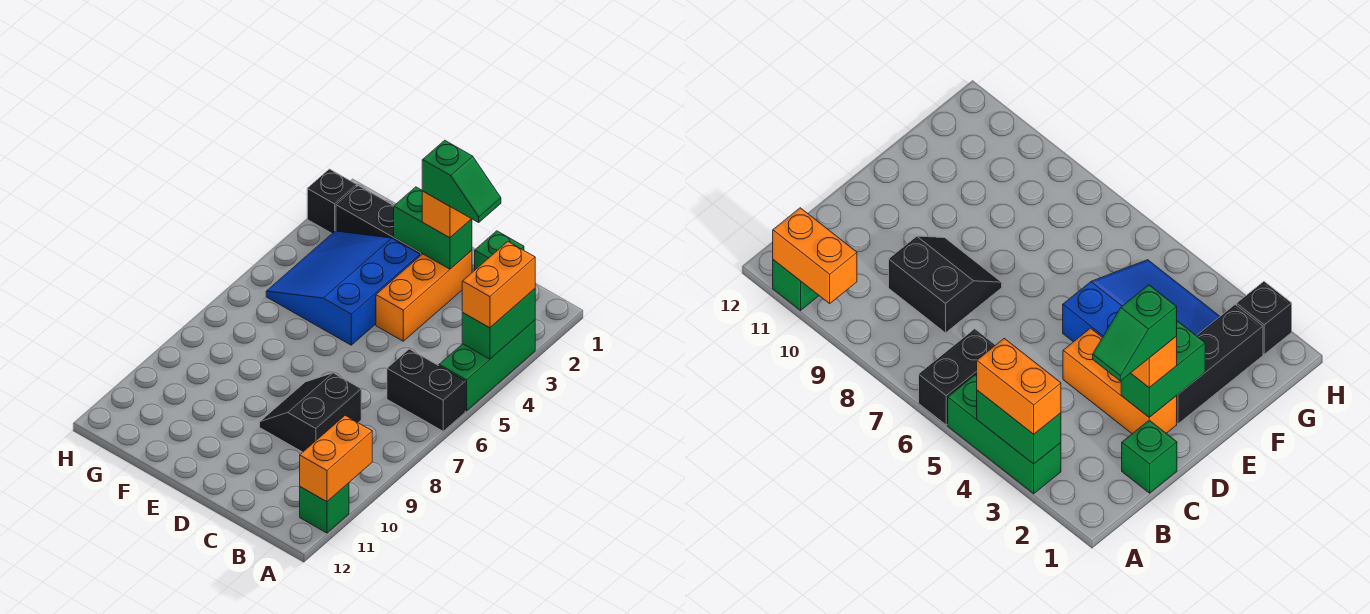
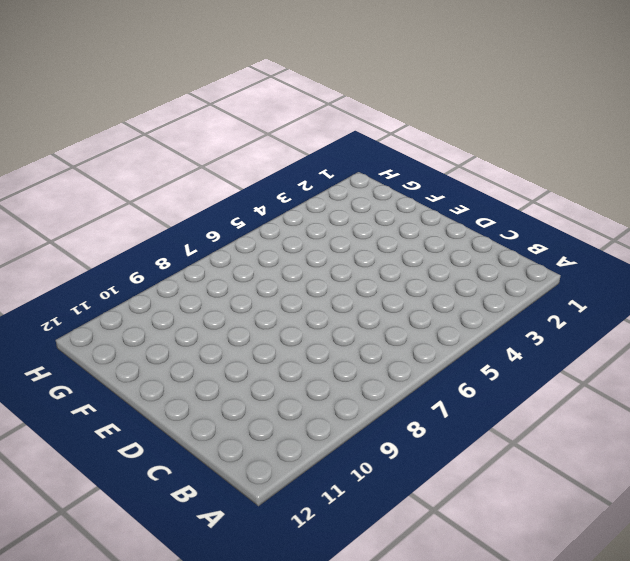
none -> green brick A3:A5 level 1
none -> black brick A6:B6 level 1
none -> green brick A11 level 1

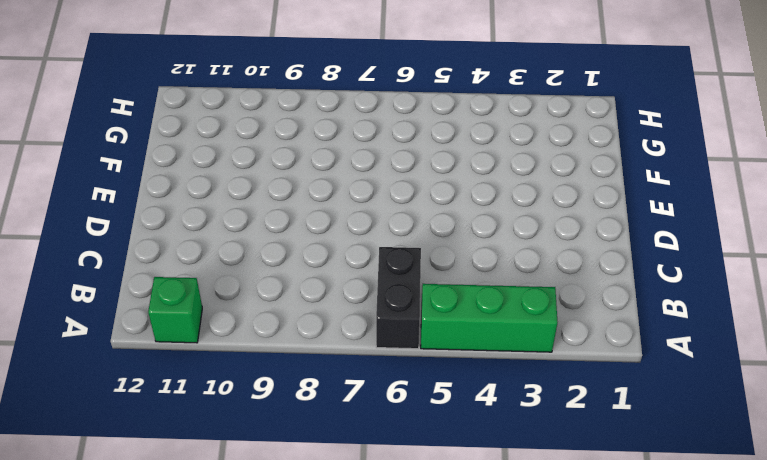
none -> green brick C1 level 1
none -> black slope C8:D9 level 1 top C
none -> orange brick D2:D4 level 1

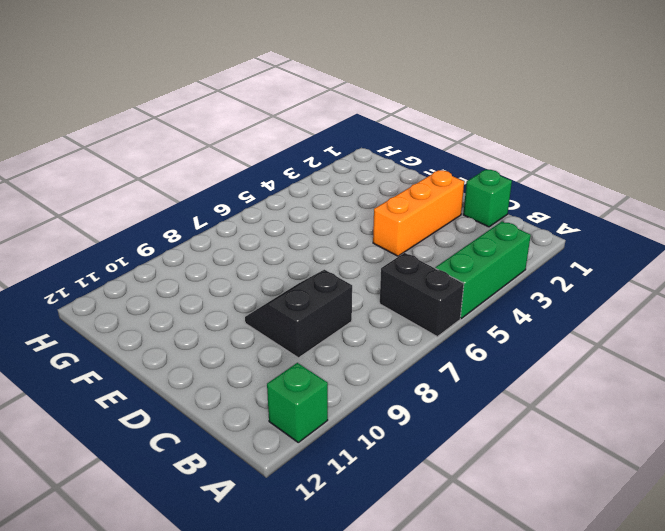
none -> black brick E2:G2 level 1
none -> blue slope E3:G5 level 1 top E
none -> black brick H2 level 1

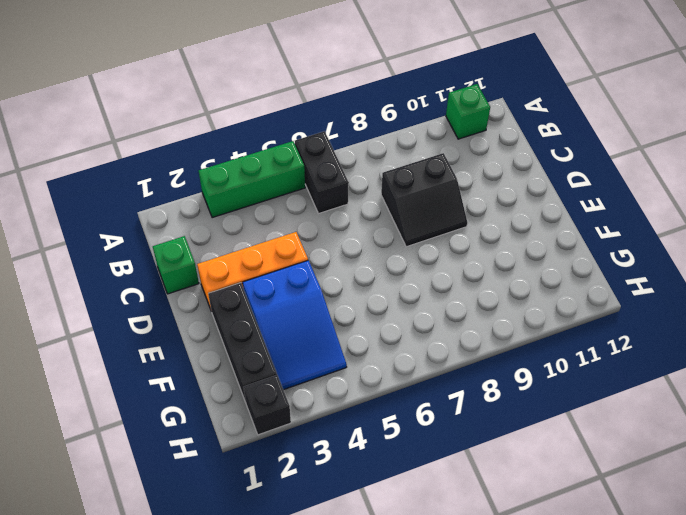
blue slope E3:G4 level 1 top E -> blue slope E3:G5 level 1 top E
none -> green brick A3:A4 level 2
none -> orange brick A10:A11 level 2
none -> green brick D2:E2 level 2

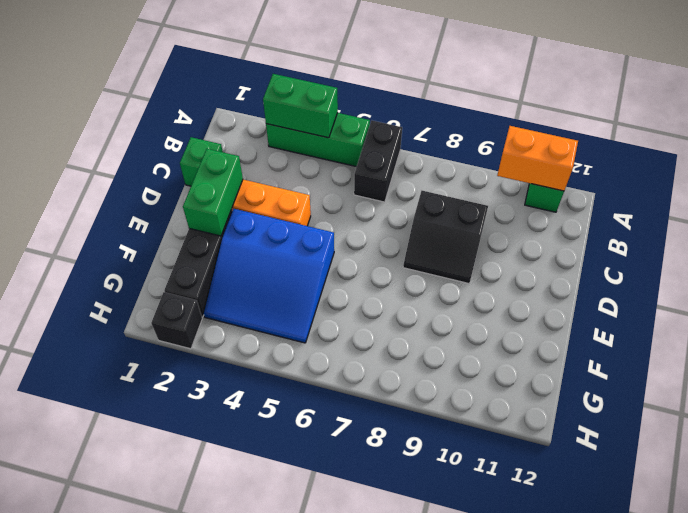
none -> orange brick A3:A4 level 3
none -> orange brick D2 level 3
none -> green slope C2:D2 level 4 top D

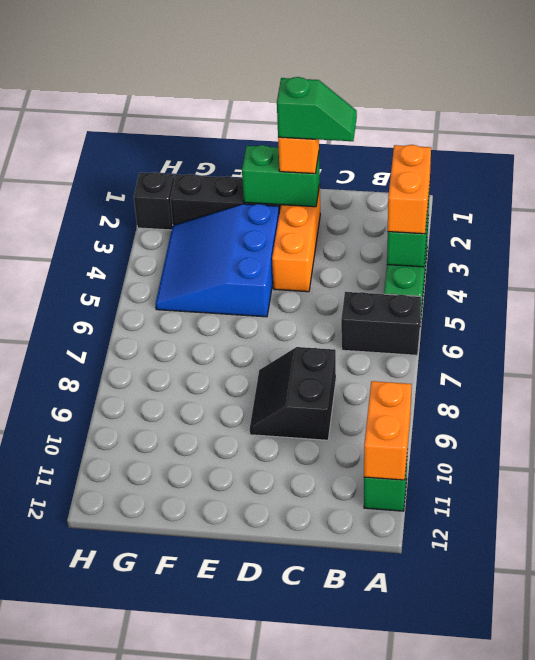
none -> green brick C1 level 1

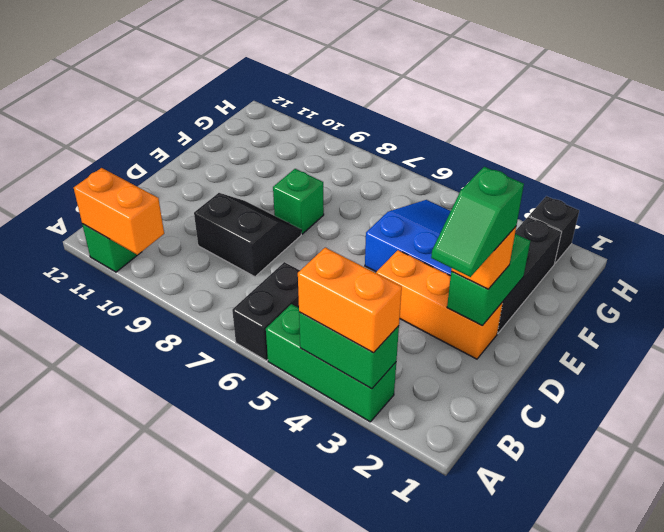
green brick E8 level 1 -> green brick C1 level 1

